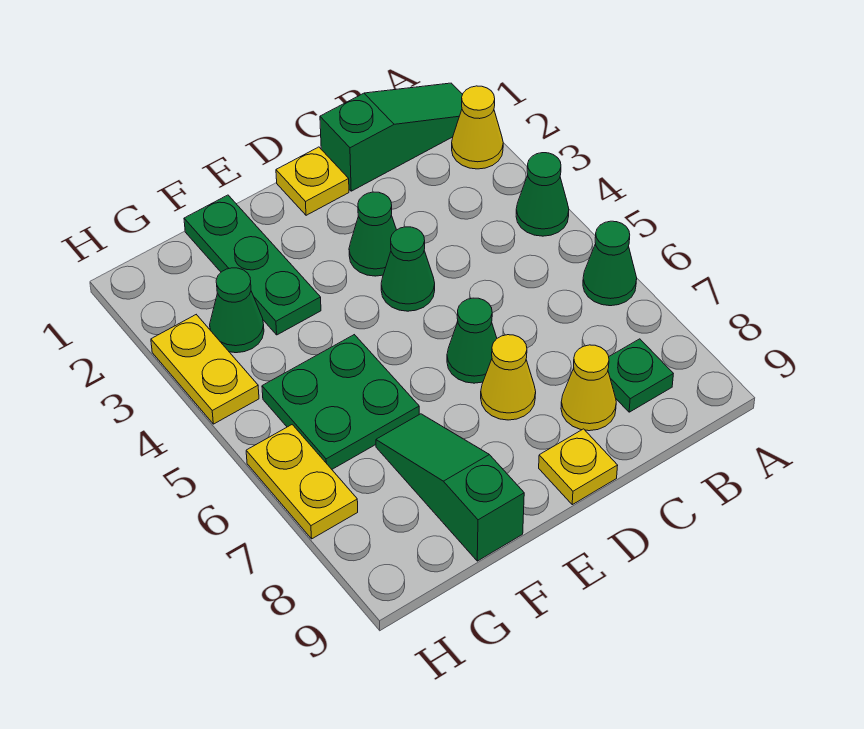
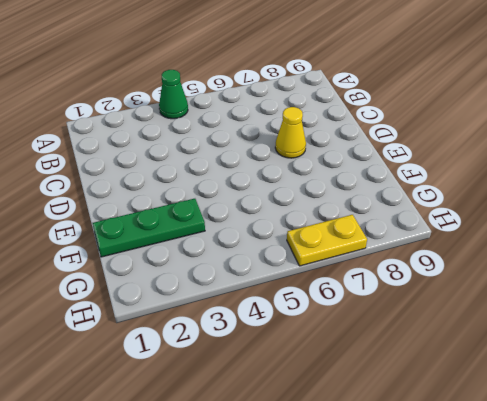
none -> green slope A1:C1 level 1 top C
none -> yellow cone A2 level 1
none -> green cone A6 level 1

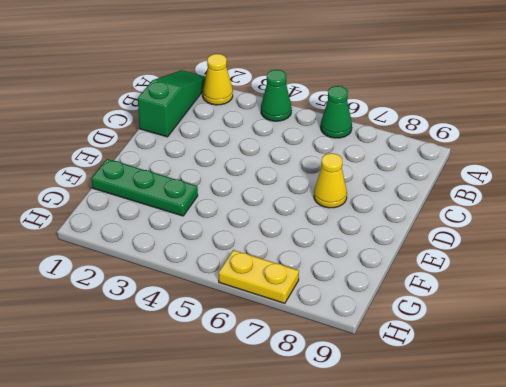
none -> green plate B8 level 1
none -> yellow cone C8 level 1
none -> yellow plate D1 level 1

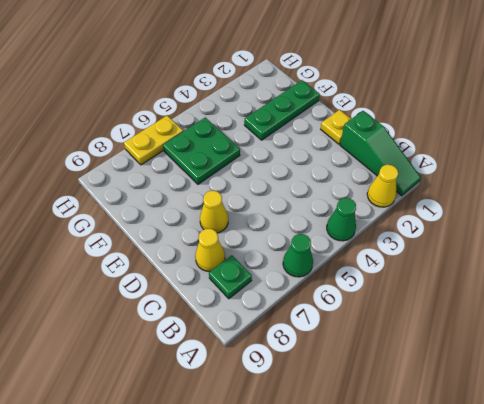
none -> green cone D3 level 1
none -> green cone D4 level 1
none -> green cone D6 level 1

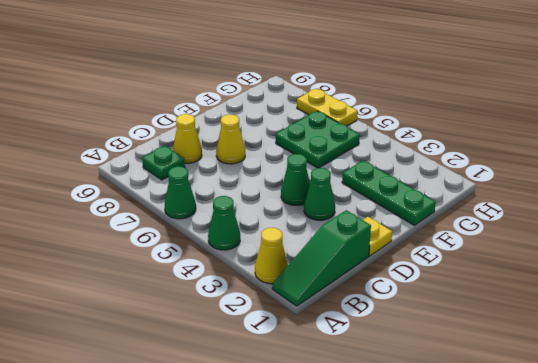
none -> green cone D6 level 1
none -> yellow plate D9 level 1
none -> green slope F7:F9 level 1 top 9

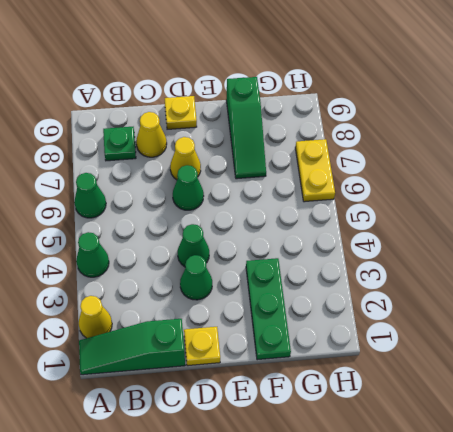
none -> green plate F5:G6 level 1
none -> green cone G3 level 1
none -> yellow plate H3:H4 level 1

